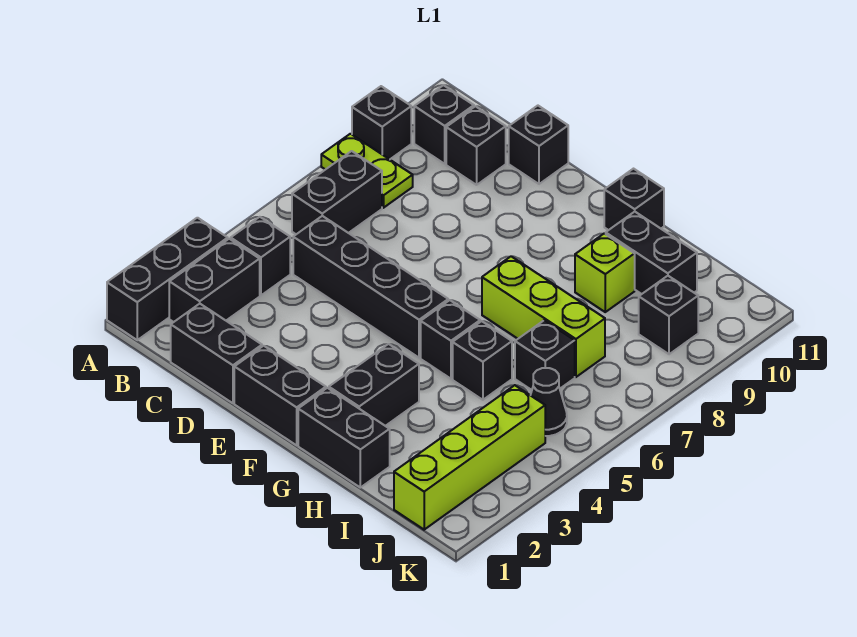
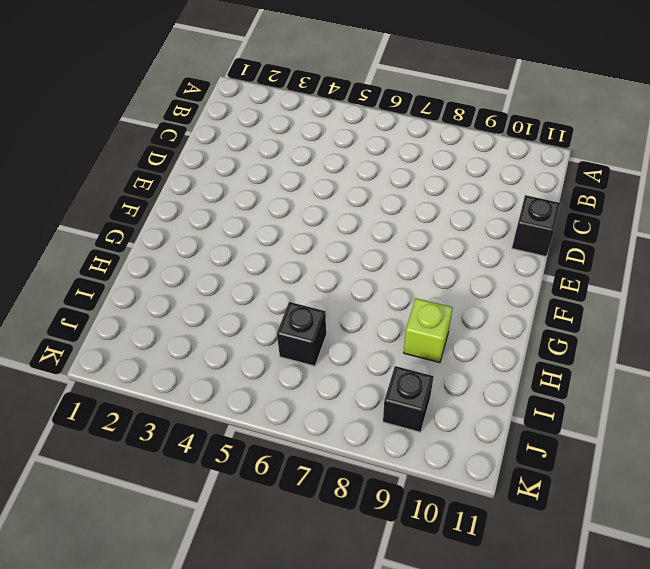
none -> black brick A1:A3 level 1
none -> lime plate A8:B8 level 1
none -> black brick A9 level 1

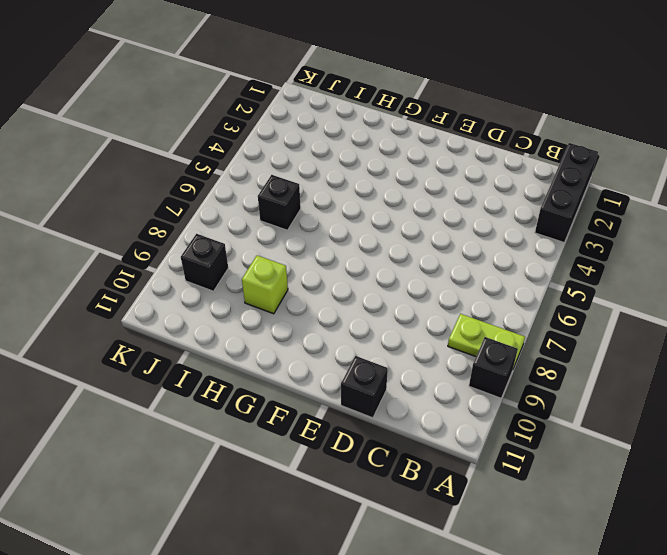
none -> black brick B2:B3 level 1
none -> black brick B4 level 1
none -> black brick B6:B7 level 1

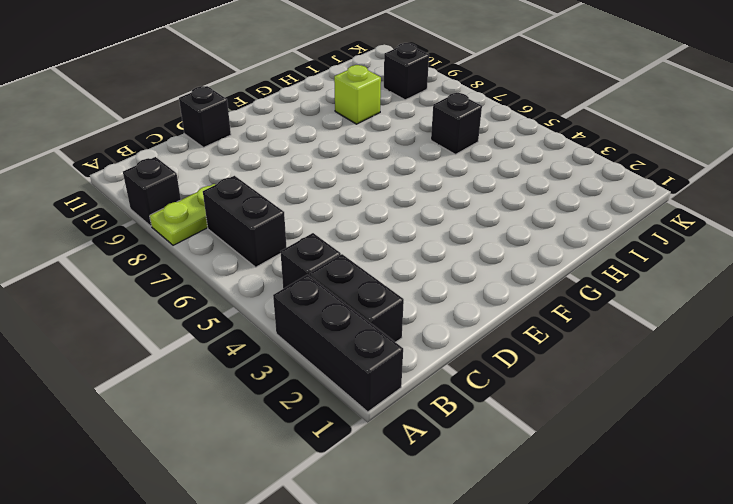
none -> black brick B10 level 1
none -> black brick C1:D1 level 1
none -> black brick C5:F5 level 1

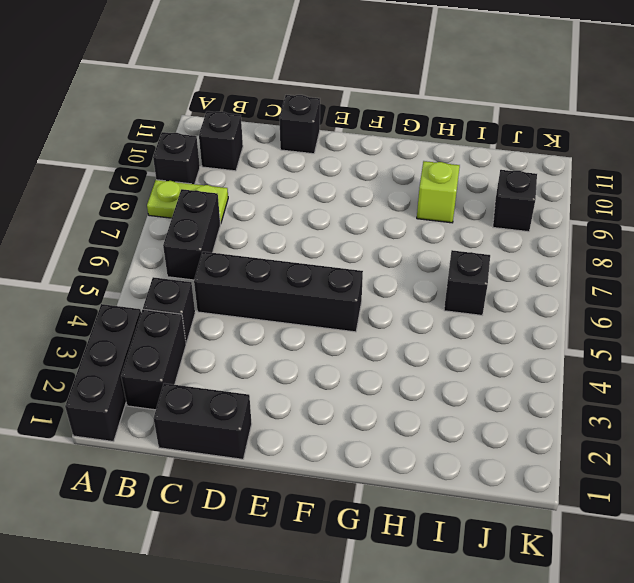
none -> black brick C10 level 1
none -> black brick E1:F1 level 1
none -> black brick G1:H1 level 1

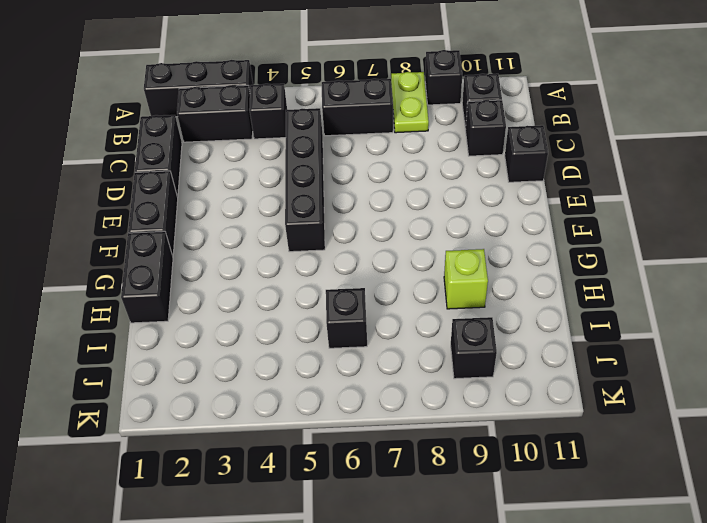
none -> black brick G2:G3 level 1
none -> black brick G5 level 1
none -> lime brick G7:I7 level 1

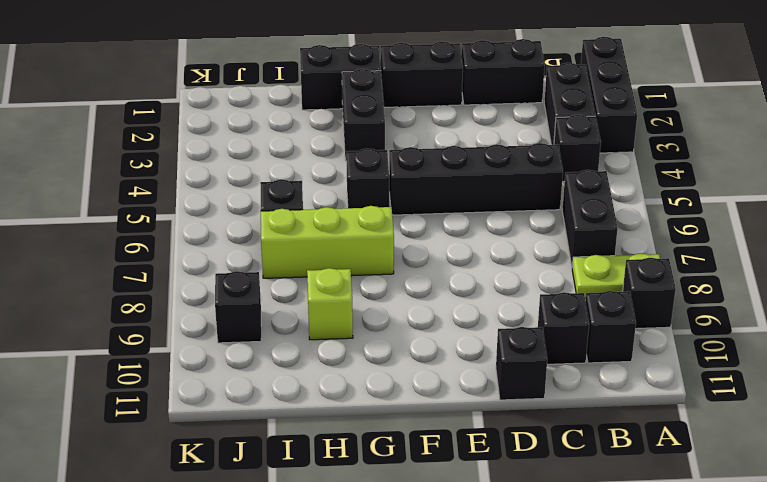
none -> black brick G11 level 1
none -> black brick H5 level 1
none -> black brick H10:I10 level 1

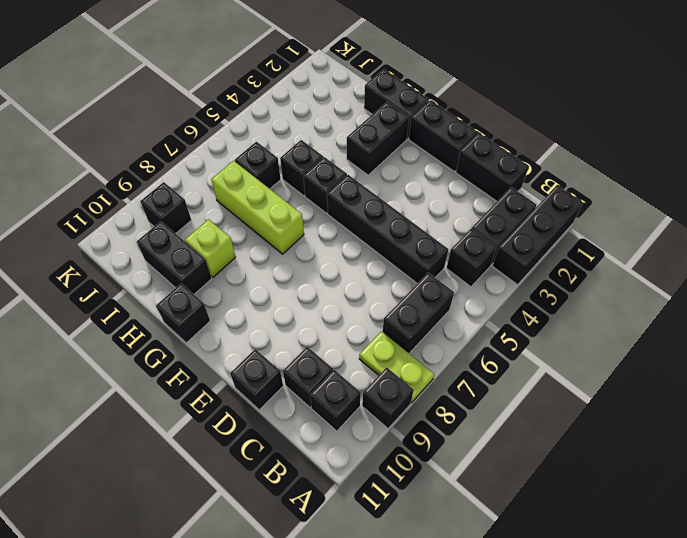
none -> lime brick J1:J4 level 1
none -> black cone J5 level 1

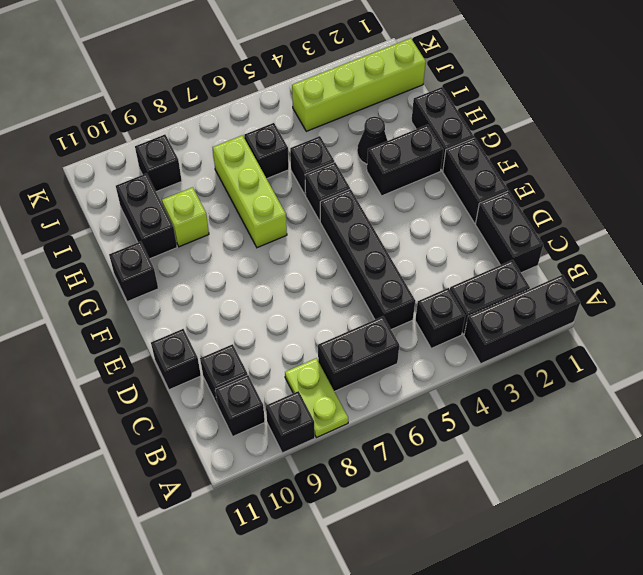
black cone H3 level 1 -> black cone J5 level 1

